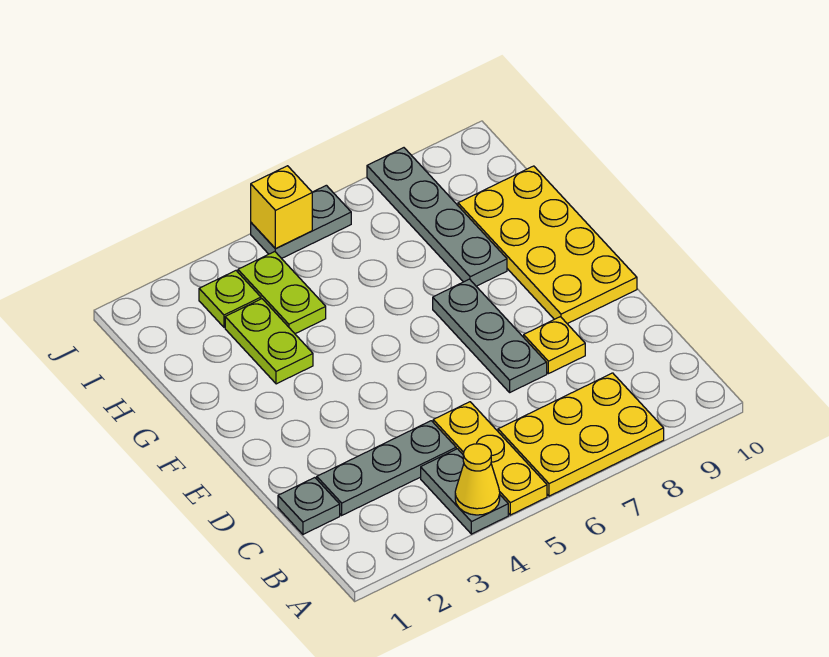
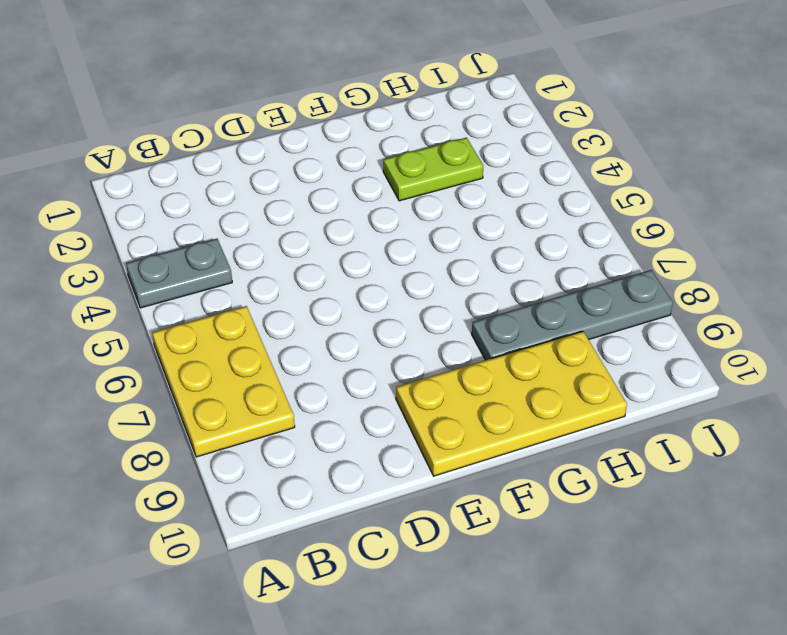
none -> yellow plate A5:C5 level 1
none -> grey plate C1 level 1
none -> grey plate C2:C4 level 1

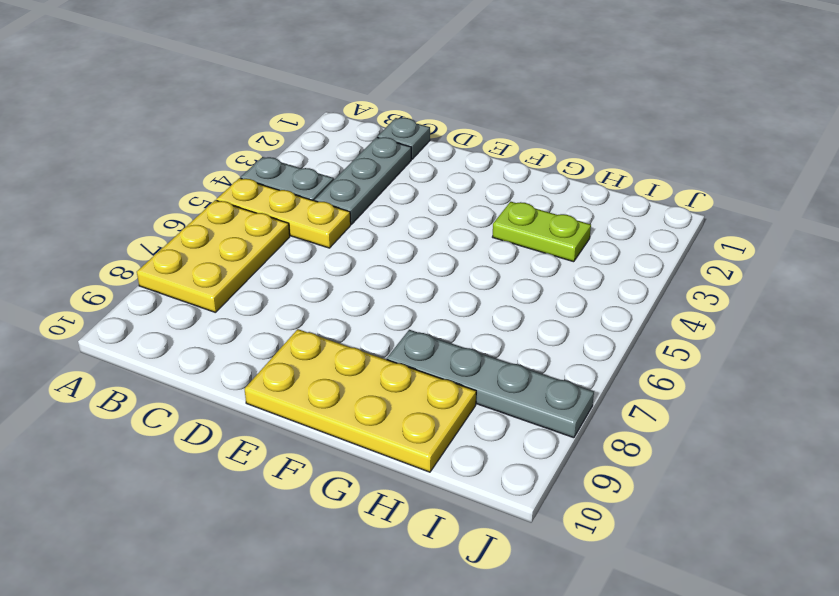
none -> grey plate D7:F7 level 1
none -> yellow plate D8 level 1
none -> lime plate H4:I4 level 1

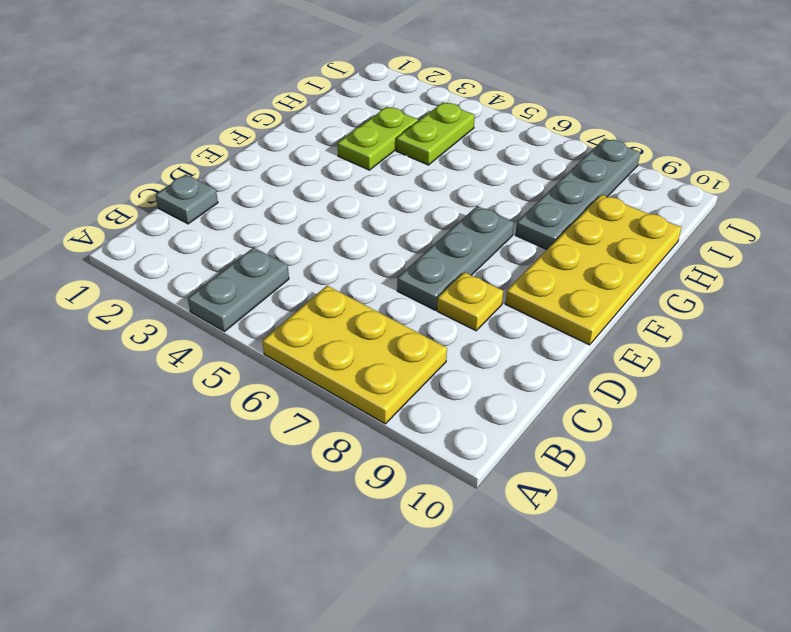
none -> yellow plate A5:C5 level 1
none -> grey plate C2:C4 level 1
none -> lime plate I3 level 1

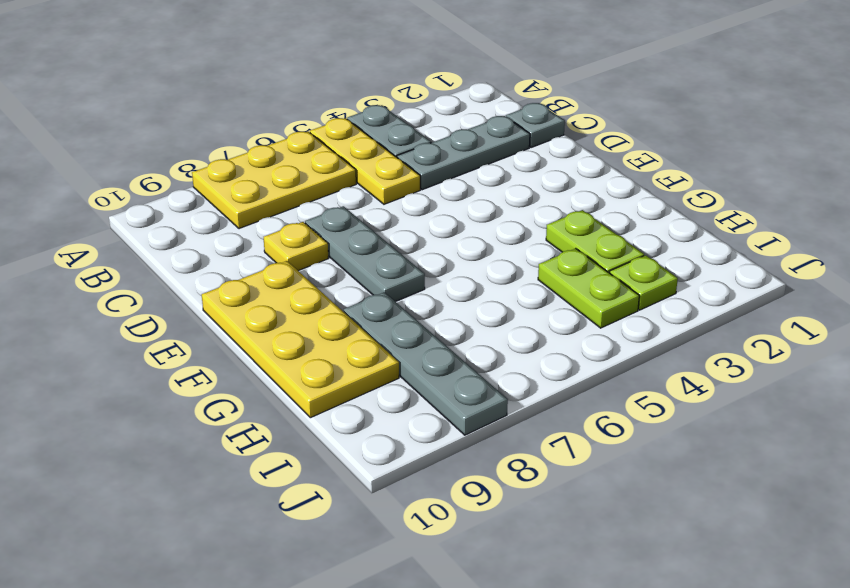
none -> grey plate J5:J6 level 1
none -> yellow cone A4 level 2
none -> yellow brick J5 level 2

